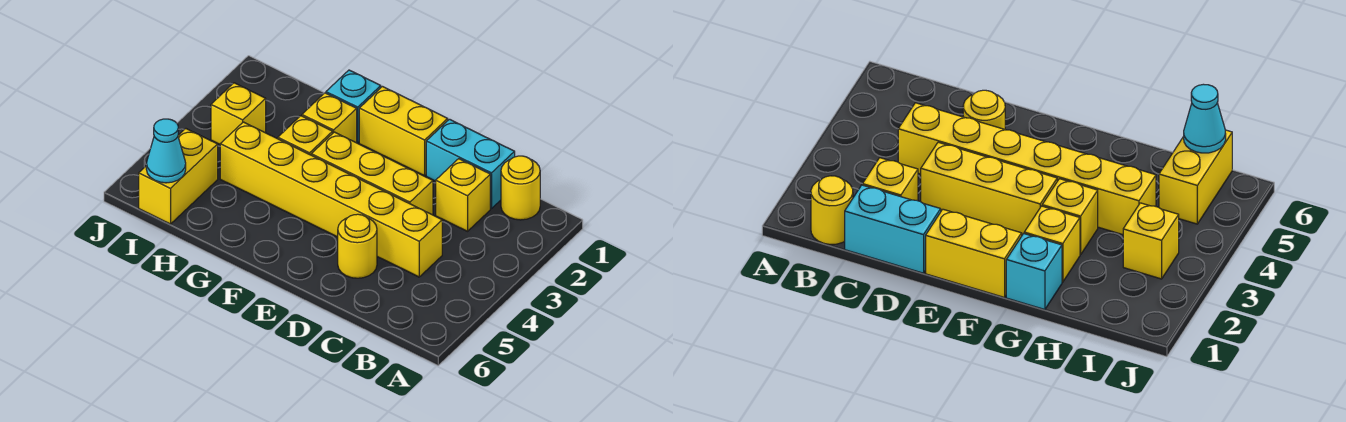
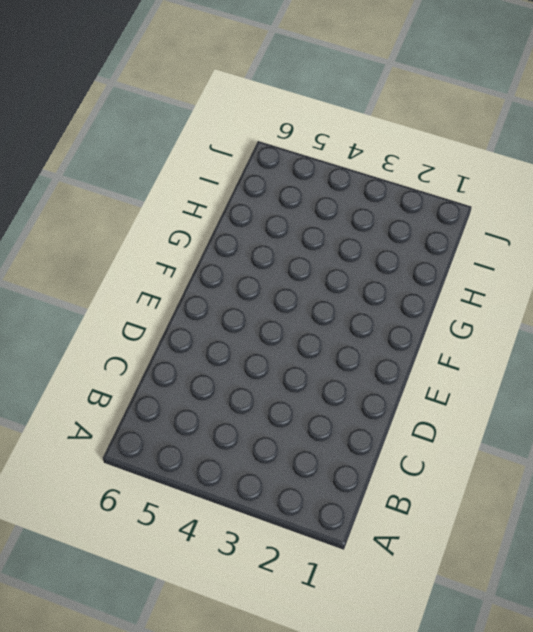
none -> yellow round brick B1 level 1
none -> cyan brick C1:D1 level 1
none -> yellow brick C2 level 1

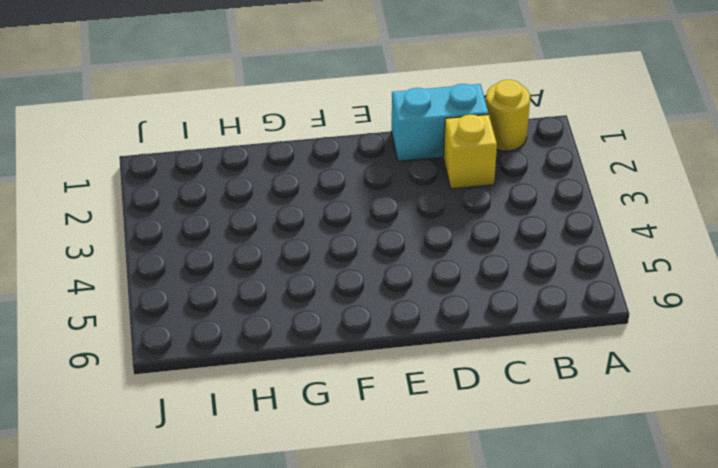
none -> yellow brick C4:H4 level 1
none -> yellow brick D3:F3 level 1
none -> yellow round brick D5 level 1

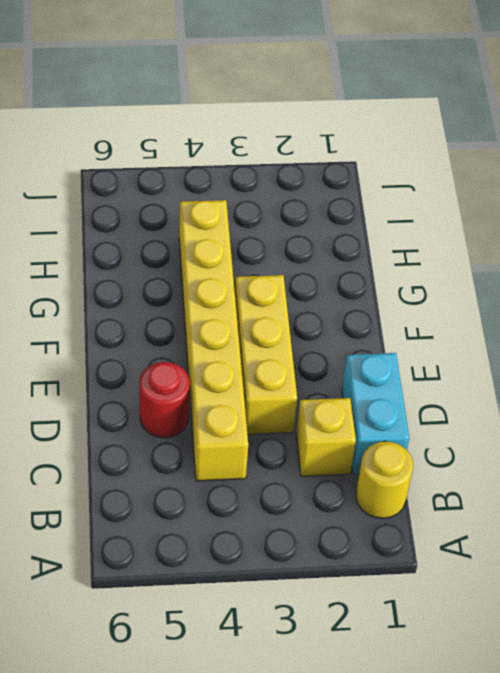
red round brick D5 level 1 -> yellow round brick D5 level 1
none -> yellow brick E1:F1 level 1
none -> cyan brick G1 level 1
none -> yellow brick G2 level 1

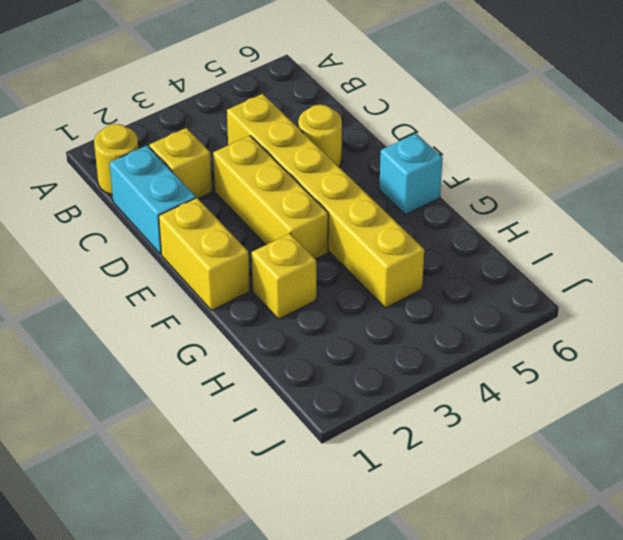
cyan brick F6 level 1 -> cyan brick G1 level 1
none -> yellow brick G3 level 1
none -> yellow brick I3 level 1
none -> yellow brick I5:I6 level 1

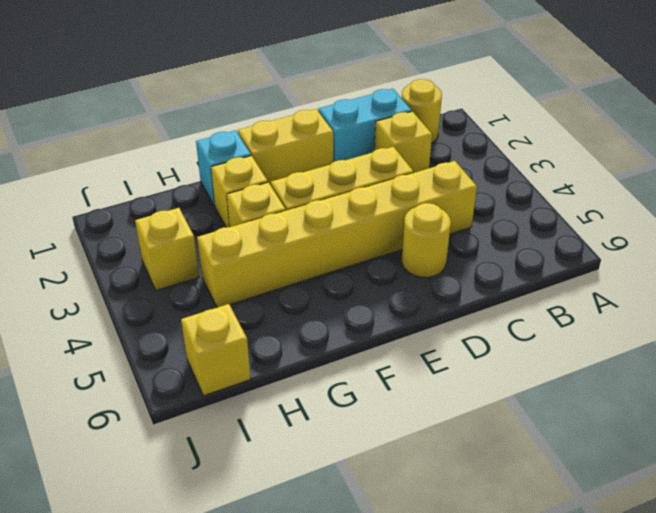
yellow brick I6 level 1 -> yellow brick I5:I6 level 1
none -> cyan cone I6 level 2

